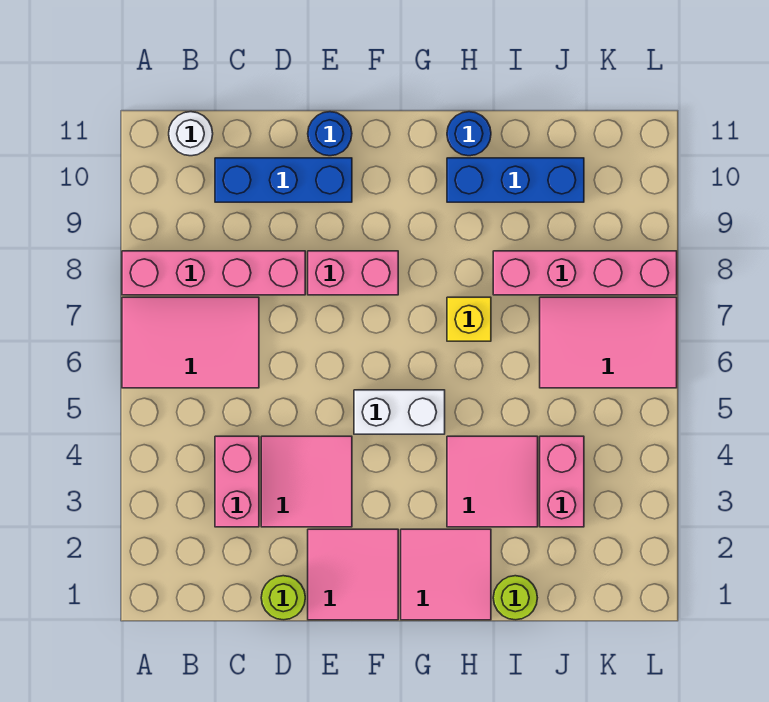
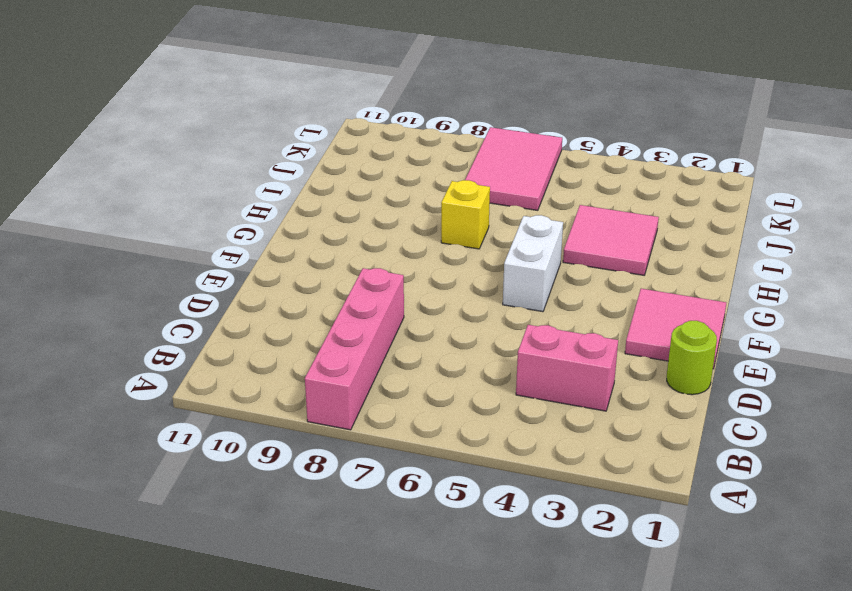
none -> pink tile A6:C7 level 1
none -> white round brick B11 level 1
none -> blue brick C10:E10 level 1

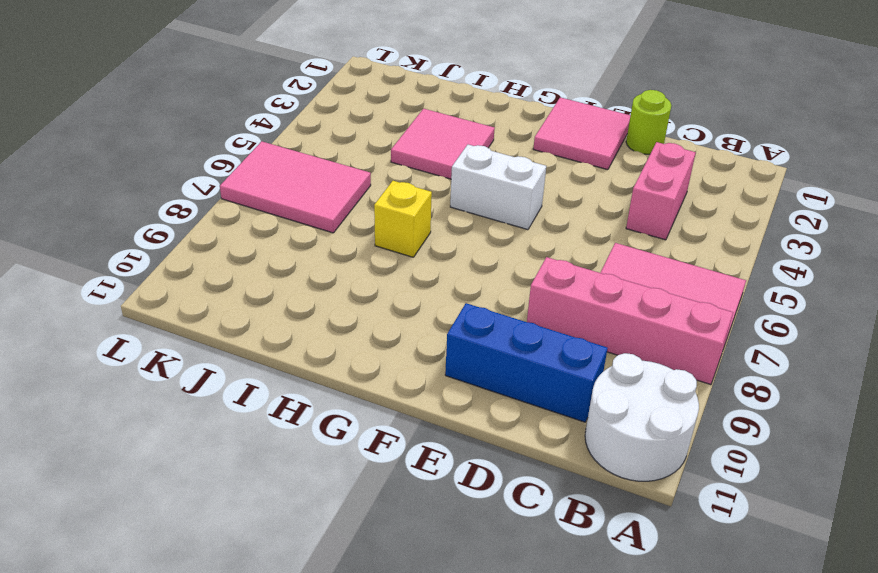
white round brick A10:B11 level 1 -> white round brick B11 level 1
none -> pink tile D3:E4 level 1
none -> pink brick E8:F8 level 1
none -> blue round brick E11 level 1

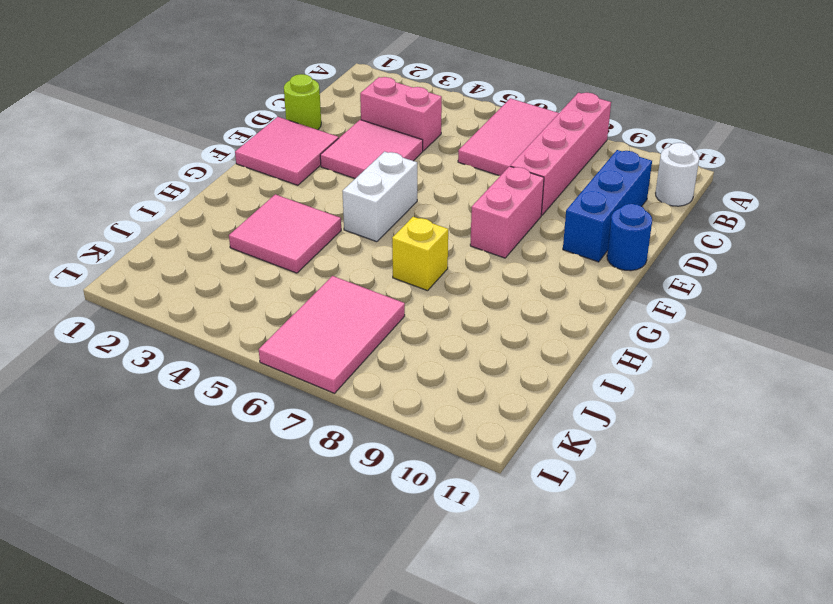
none -> pink tile G1:H2 level 1
none -> blue brick H10:J10 level 1
none -> blue round brick H11 level 1

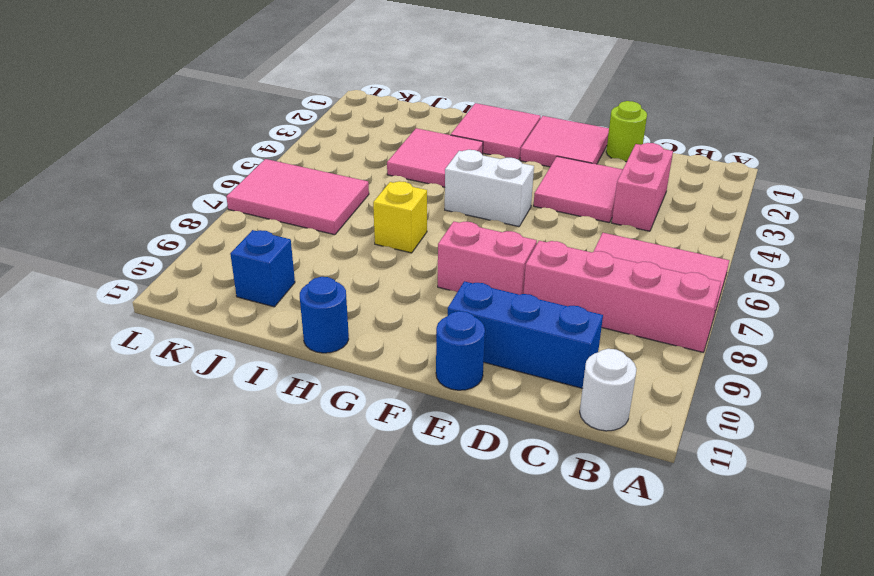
blue brick J10 level 1 -> blue brick H10:J10 level 1
none -> lime round brick I1 level 1
none -> pink brick I8:L8 level 1
none -> pink brick J3:J4 level 1

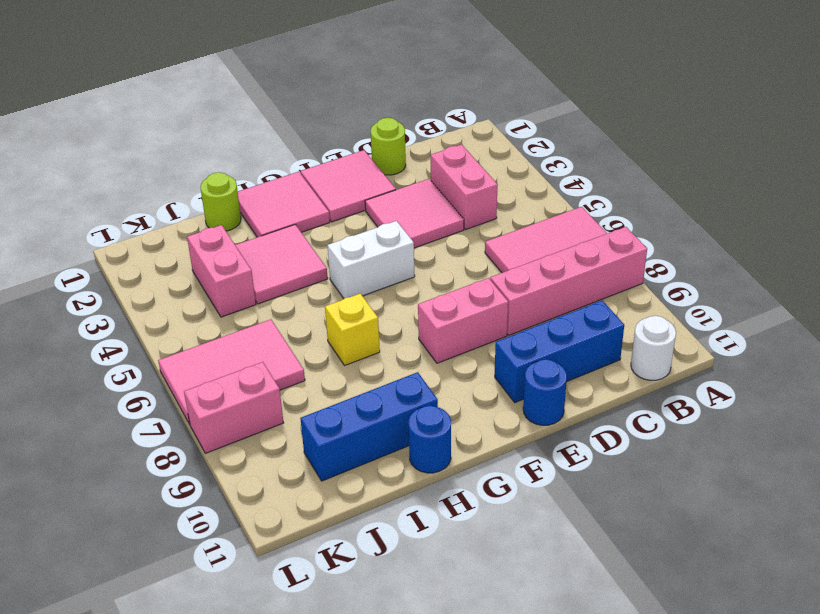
pink brick K8:L8 level 1 -> pink brick I8:L8 level 1

